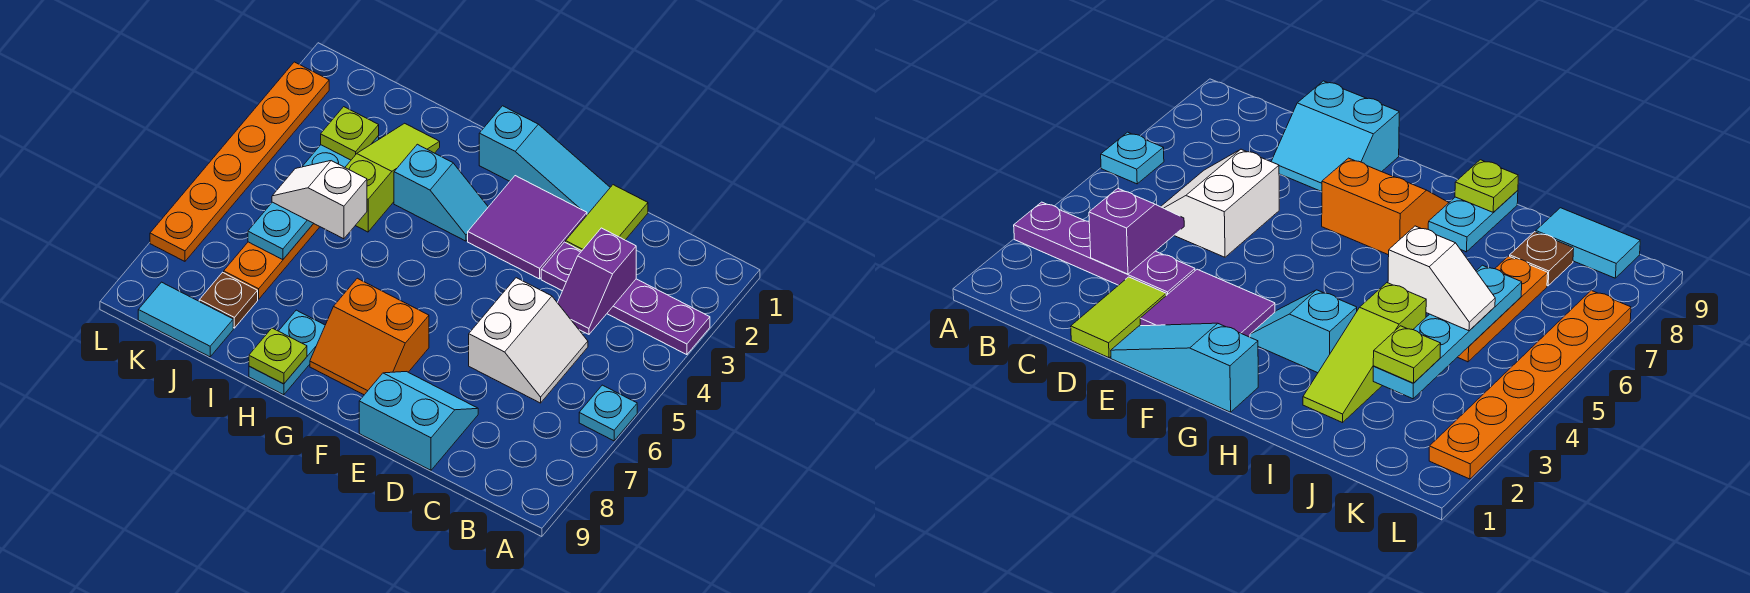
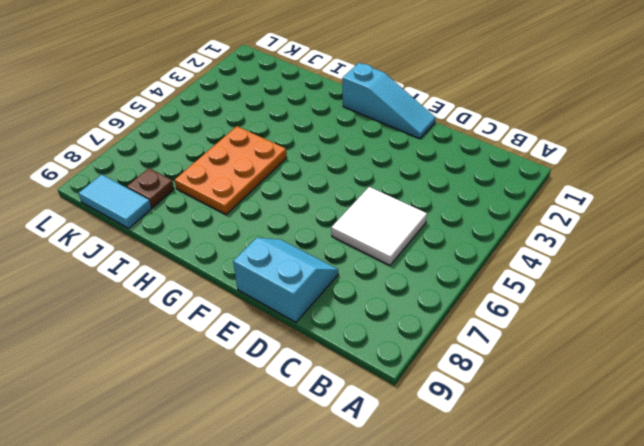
white tile C5:D6 level 1 -> white slope C5:D6 level 1 top D
orange plate H5:I7 level 1 -> none
none -> purple plate A3:D3 level 1
none -> cyan plate A6 level 1
none -> lime tile D1:D2 level 1

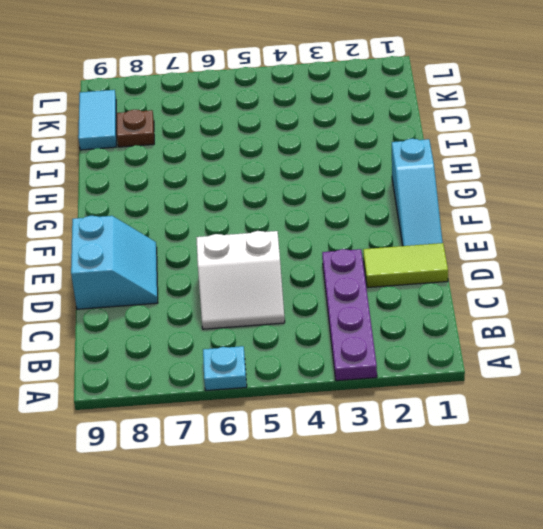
none -> purple tile E2:F3 level 1
none -> orange slope F7:G8 level 1 top 7
none -> cyan slope G3:H3 level 1 top H

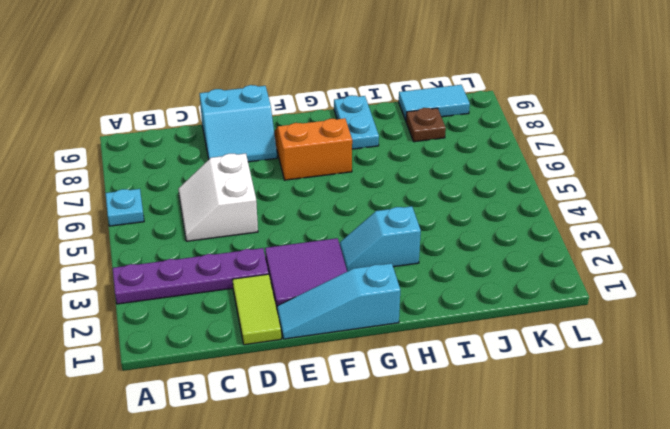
none -> lime slope I2:I4 level 1 top 4
none -> orange plate J5:J7 level 1
none -> orange plate L2:L7 level 1

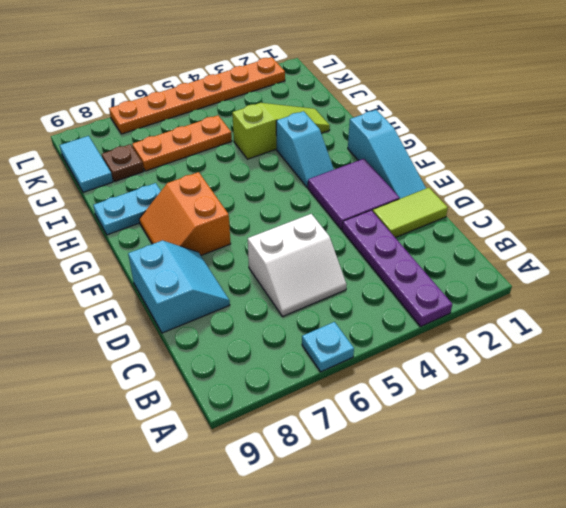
none -> purple slope C3:C4 level 2 top 3
none -> lime plate H9 level 2
none -> cyan plate J3:J6 level 2

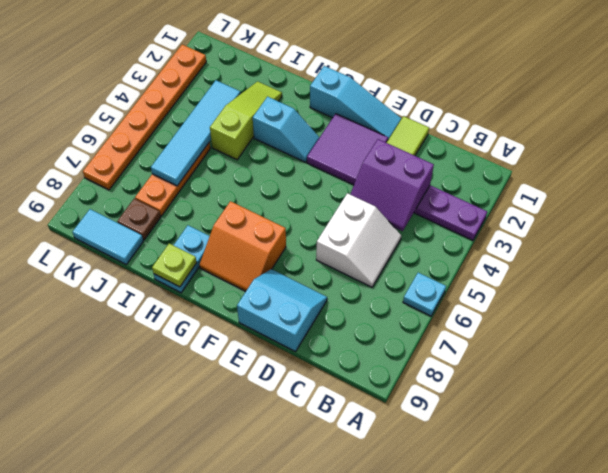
purple slope C3:D4 level 2 top 3 -> purple slope C3:C4 level 2 top 3
cyan tile J3:J6 level 2 -> cyan plate J3:J6 level 2
none -> white slope I5:J5 level 3 top I
none -> lime plate J3 level 3

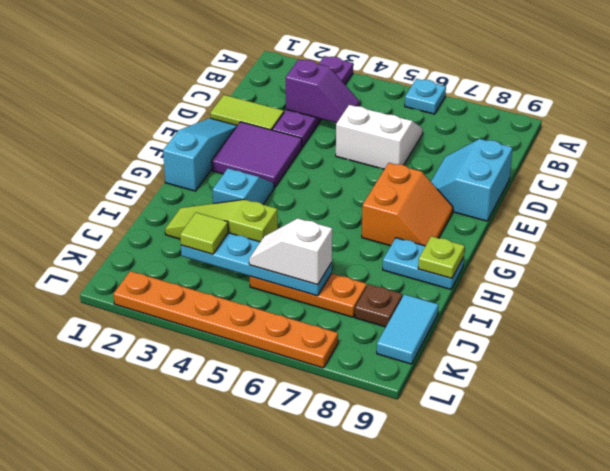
lime tile J3 level 3 -> lime plate J3 level 3
white slope J5:J6 level 3 top 6 -> white slope I5:J5 level 3 top I

